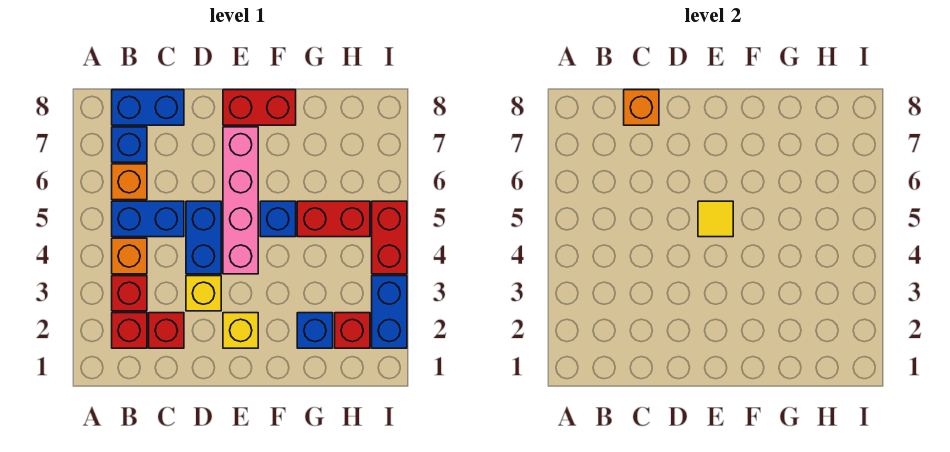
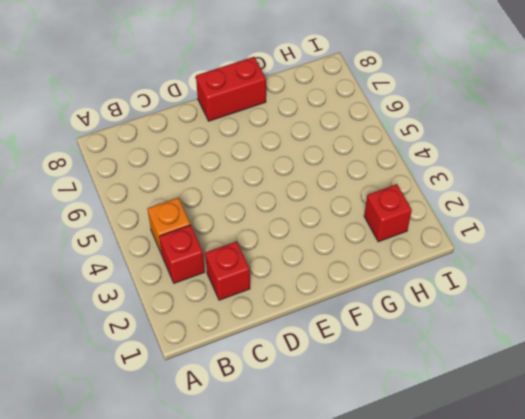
none -> red brick B2 level 1
none -> blue brick B5:C5 level 1
none -> orange brick B6 level 1

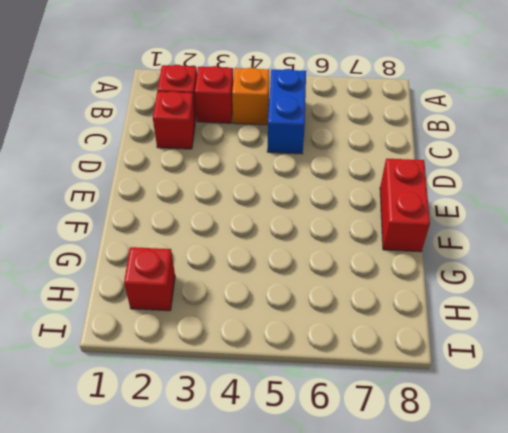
none -> orange brick B6 level 1
none -> blue brick B7 level 1
none -> blue brick B8:C8 level 1

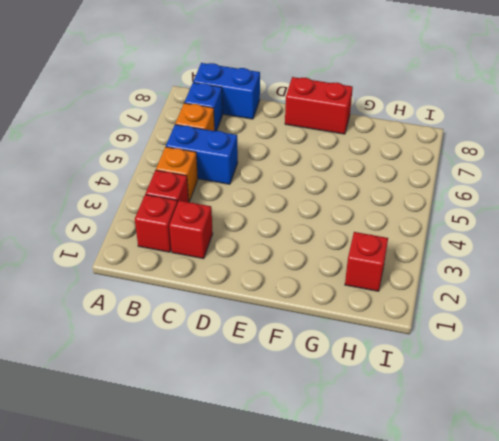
none -> yellow brick D3 level 1
none -> blue brick D4:D5 level 1
none -> yellow brick E2 level 1

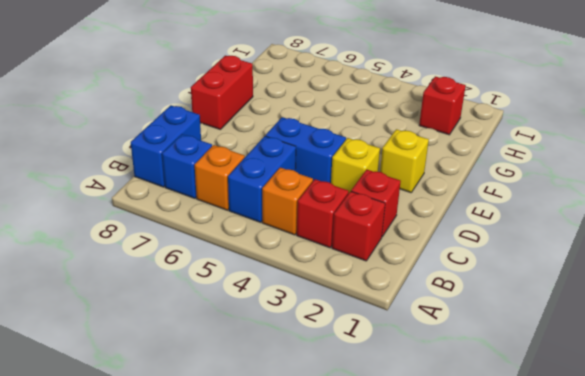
none -> pink brick E4:E7 level 1
none -> blue brick F5 level 1
none -> blue brick G2 level 1

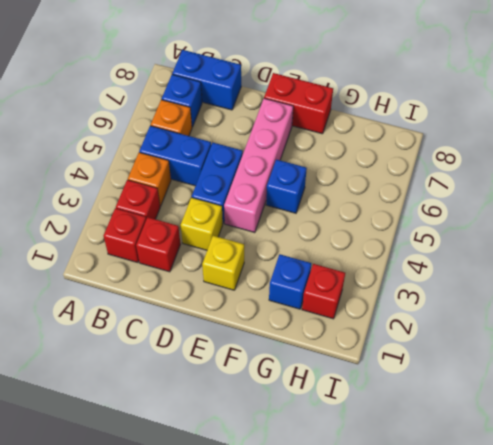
none -> red brick G5:H5 level 1
none -> blue brick I2:I3 level 1
none -> red brick I4:I5 level 1

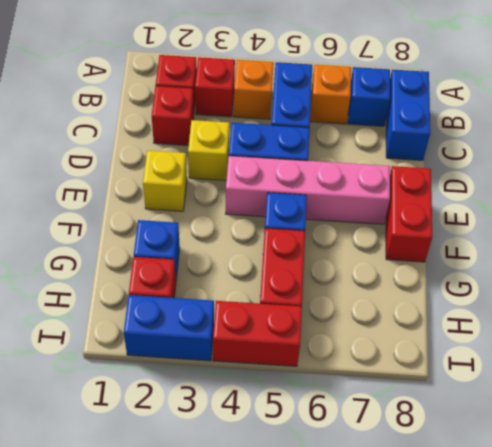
none -> orange brick C8 level 2
none -> yellow tile E5 level 2

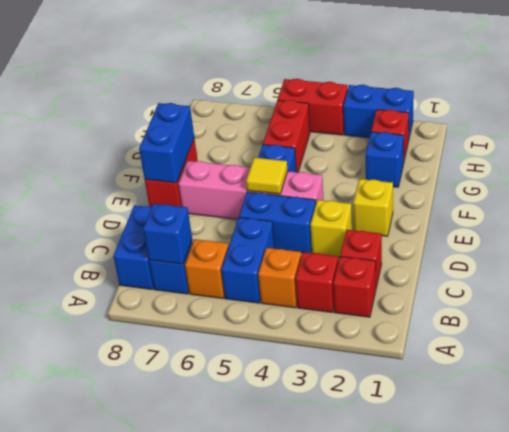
blue brick B7 level 2 -> none
blue brick E8:F8 level 2 -> none
none -> orange brick C8 level 2

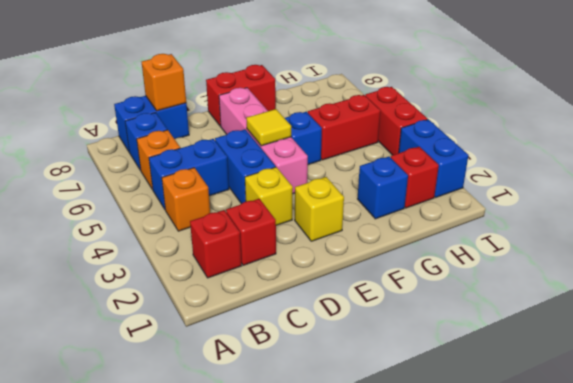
none -> red brick B3 level 1

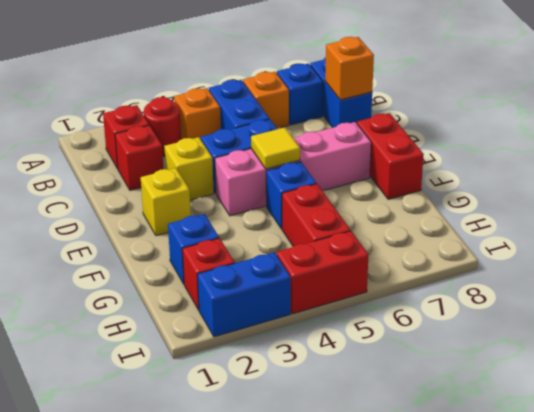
red round brick B3 level 1 -> red brick B3 level 1

